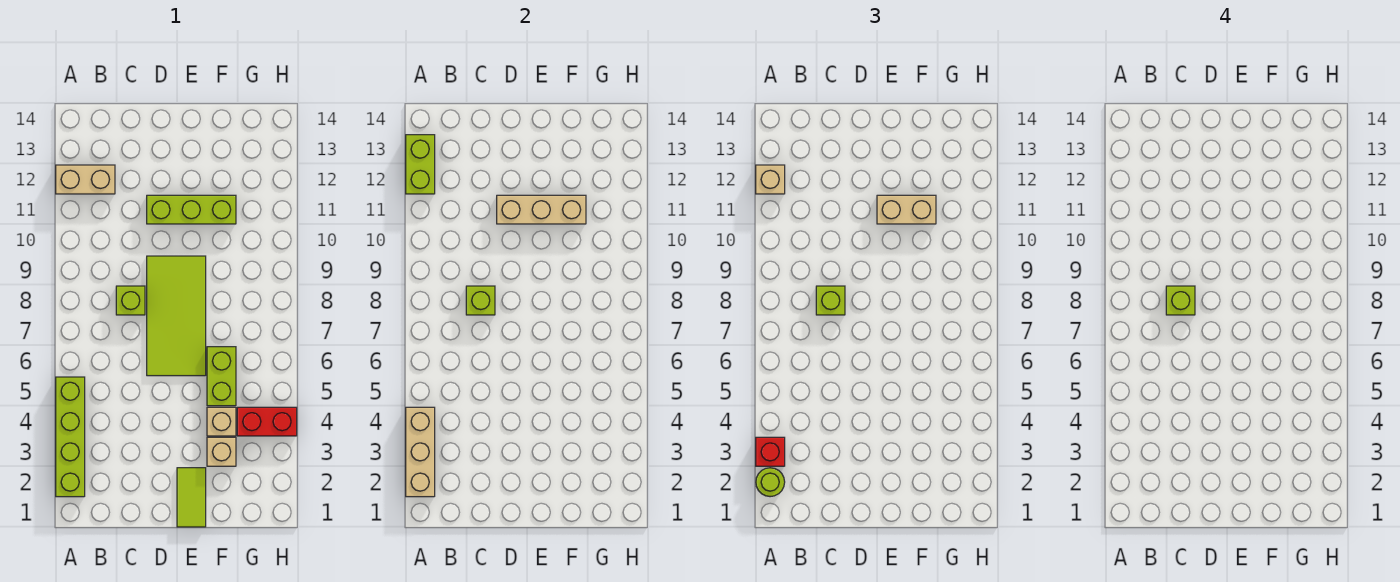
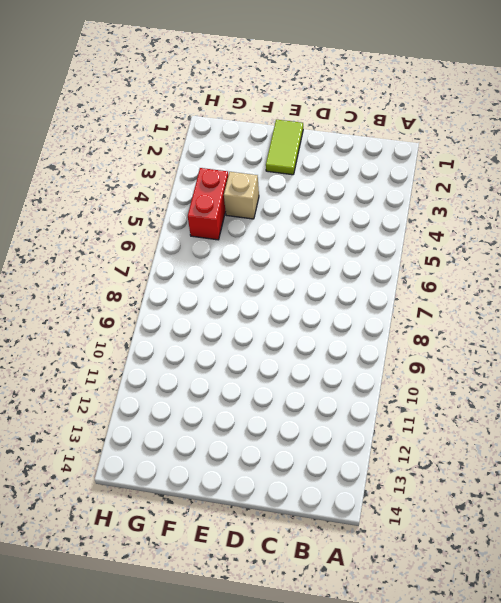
red brick G4:G5 level 1 -> red brick G4:H4 level 1
none -> lime brick A2:A5 level 1
none -> tan brick A12:B12 level 1
none -> lime brick C8 level 1

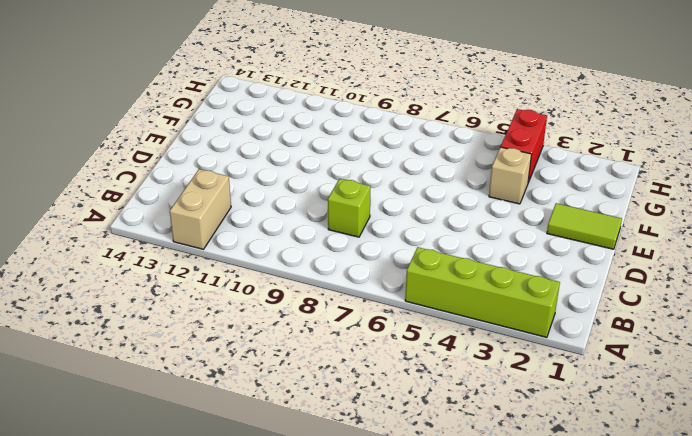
none -> lime tile D6:E9 level 1
none -> lime brick D11:F11 level 1
none -> tan brick F3 level 1

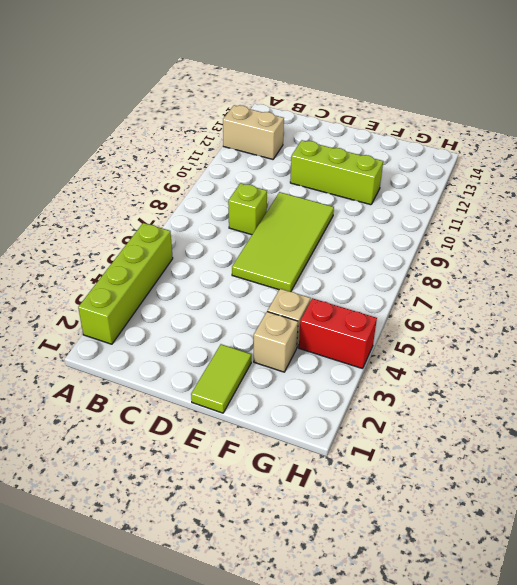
none -> lime brick F5:F6 level 1
none -> tan brick A2:A4 level 2
none -> lime brick A12:A13 level 2

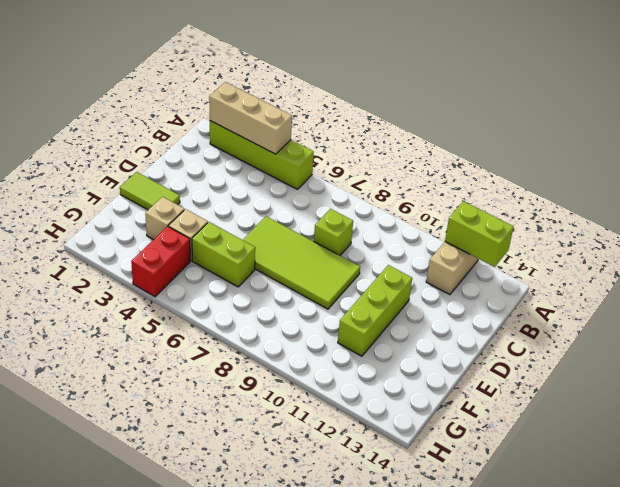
none -> lime brick C8 level 2
none -> tan brick D11:F11 level 2
none -> lime round brick A2 level 3

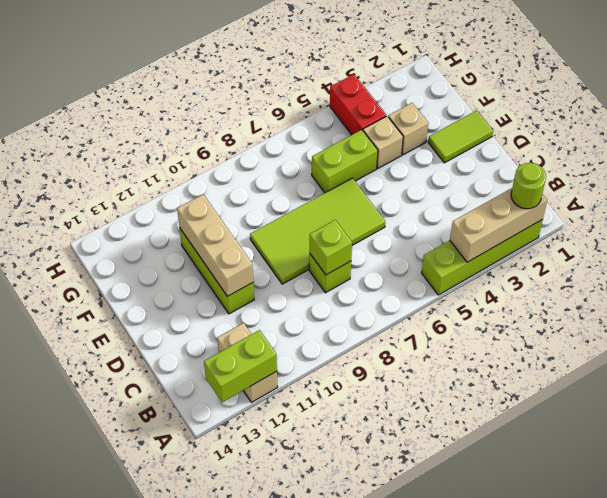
none -> red brick A3 level 3
none -> tan brick A12 level 3
none -> lime brick C8 level 3

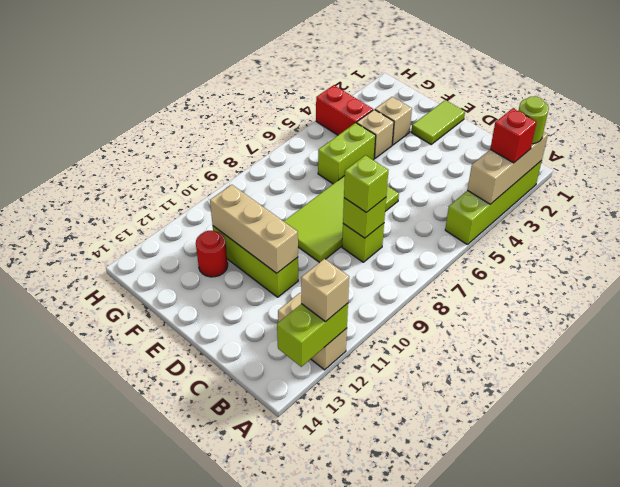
red round brick F12 level 1 -> none
none -> tan brick E11:F11 level 3
none -> lime brick C8 level 4

